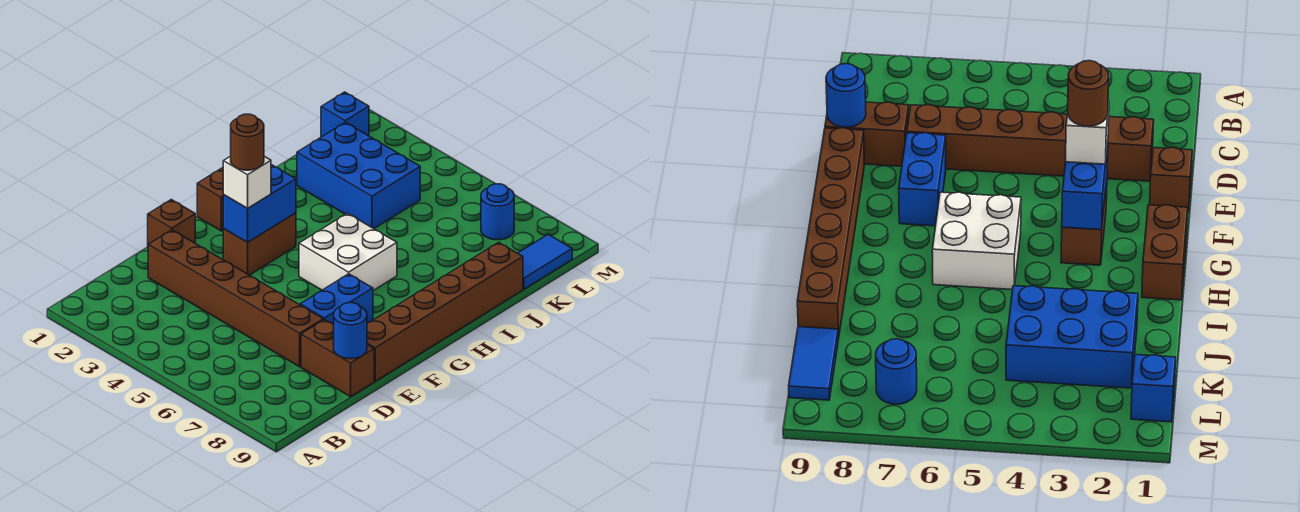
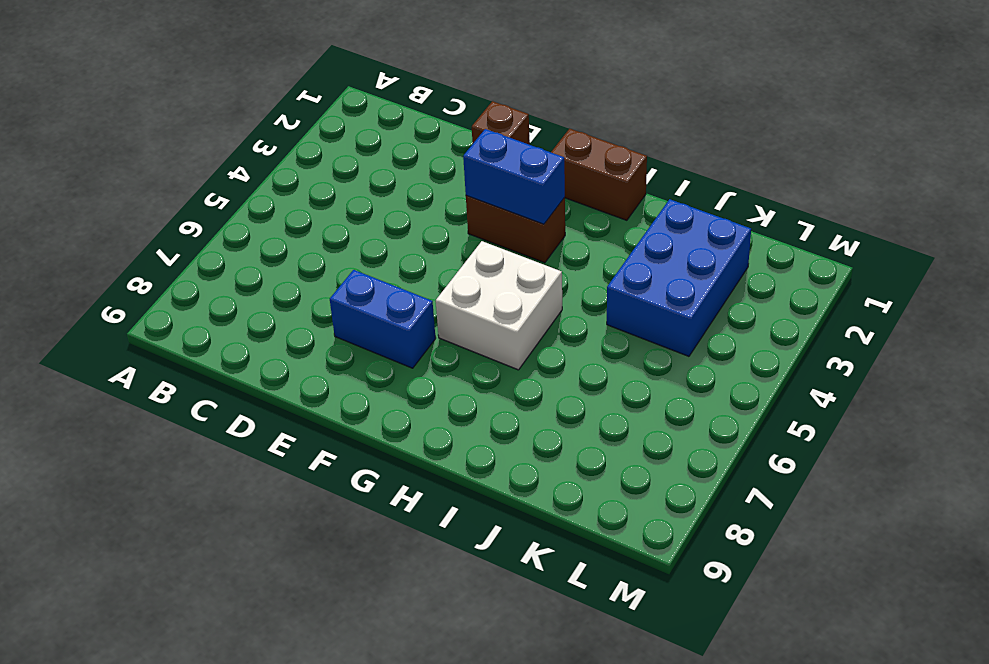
none -> brown brick D2:D7 level 1
none -> brown brick D8:D9 level 1
none -> brown brick E9:J9 level 1

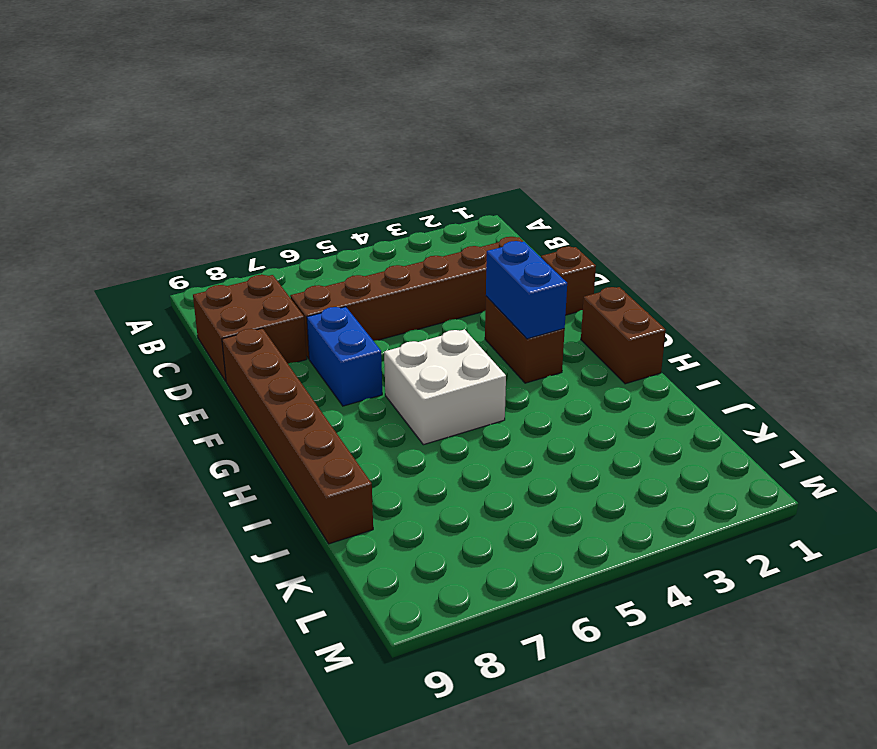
brown brick C8:D9 level 1 -> brown brick D8:D9 level 1
none -> blue brick J2:K4 level 1
none -> blue tile K9:L9 level 1
none -> blue brick L1 level 1

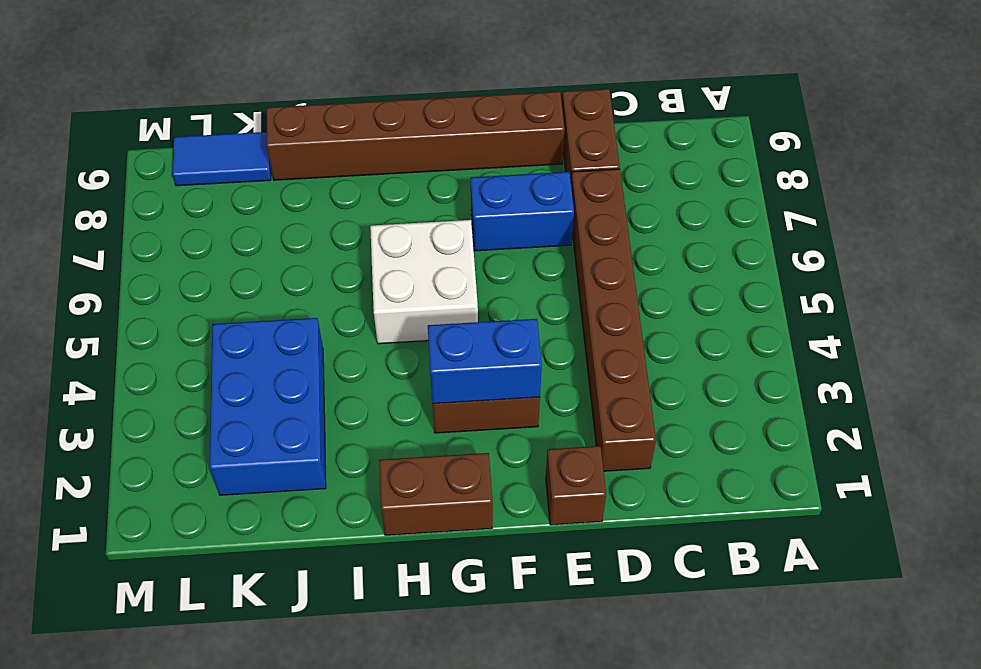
none -> blue brick L1 level 1
none -> blue round brick L7 level 1
none -> blue round brick D9 level 2

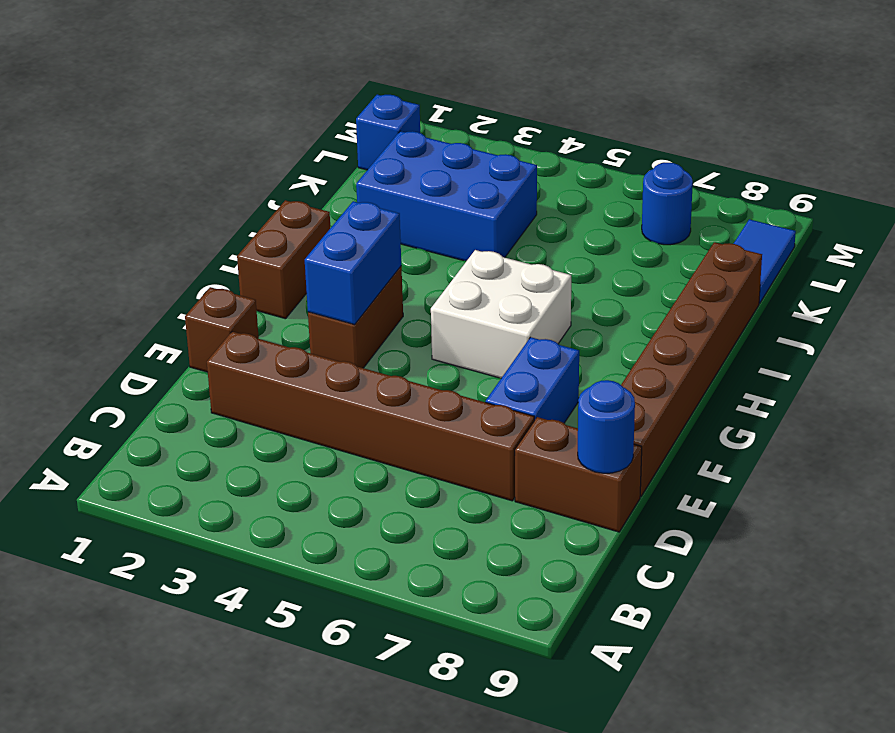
none -> white brick F3 level 3
none -> brown round brick F3 level 4

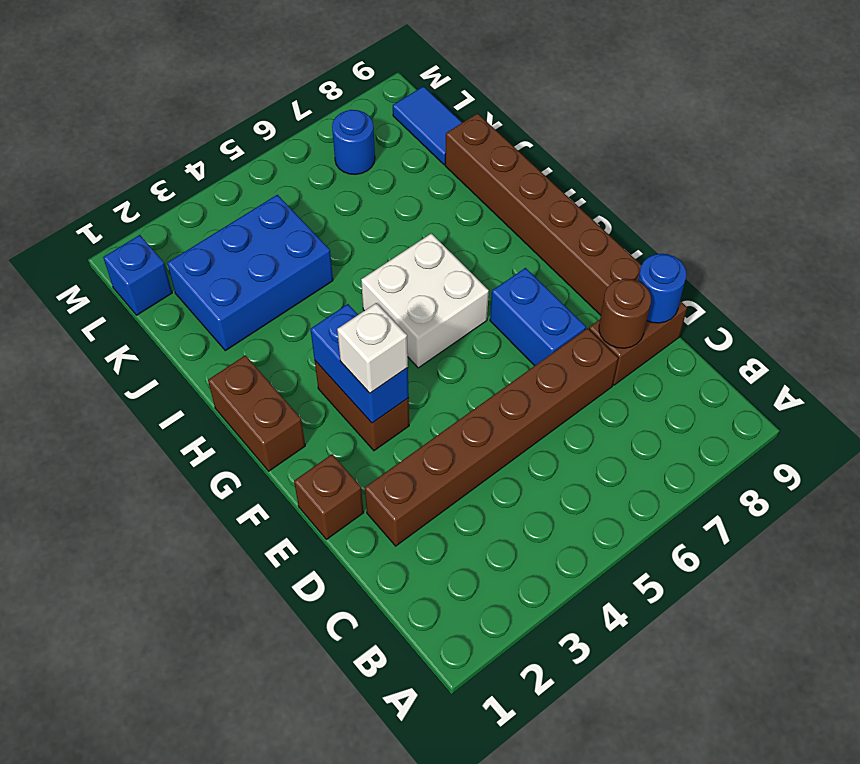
brown round brick D8 level 2 -> brown round brick F3 level 4

